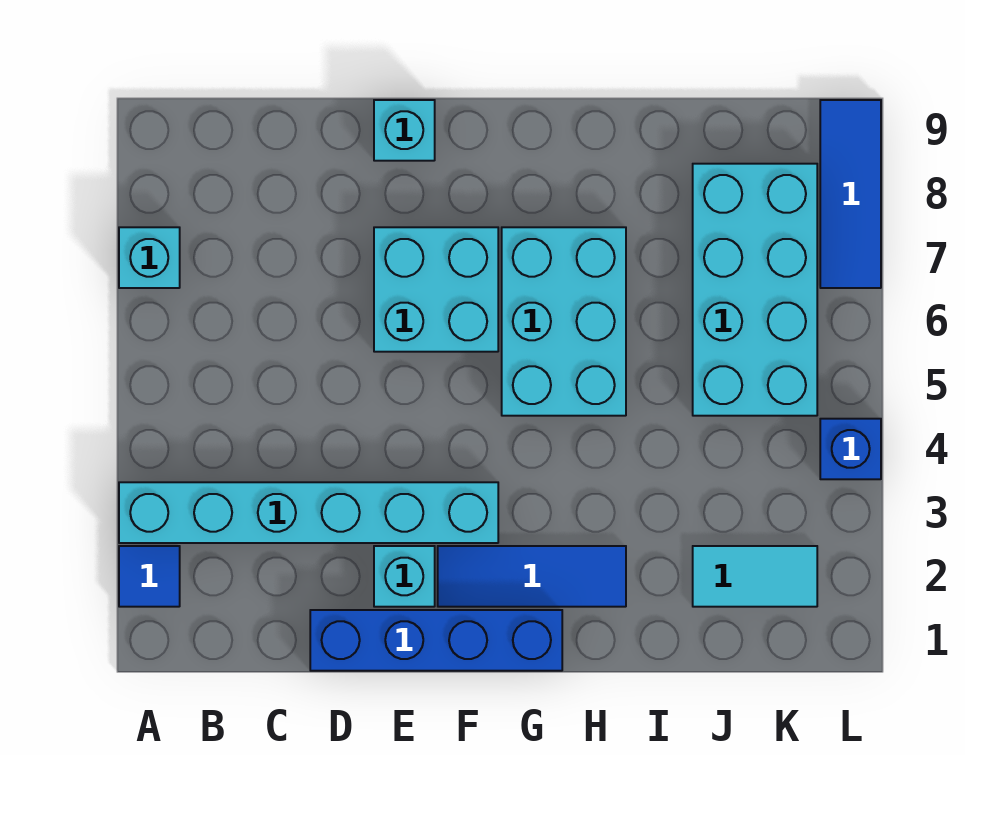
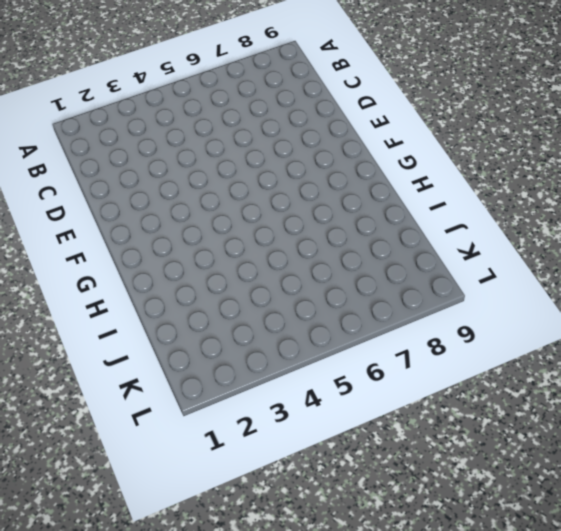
none -> blue tile A2 level 1
none -> cyan brick A3:F3 level 1
none -> cyan brick A7 level 1

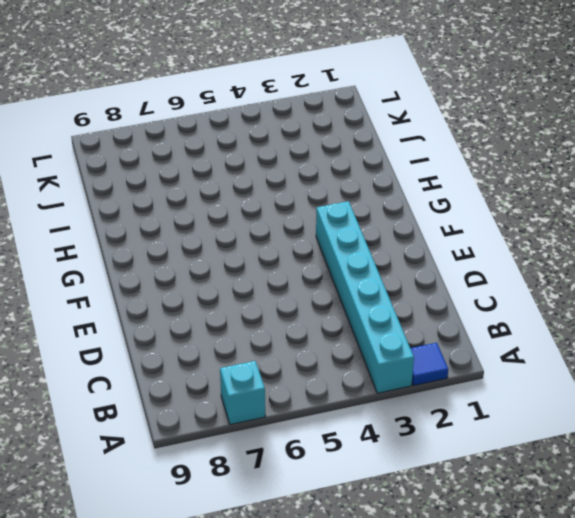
none -> blue brick D1:G1 level 1
none -> cyan brick E2 level 1
none -> cyan brick E6:F7 level 1

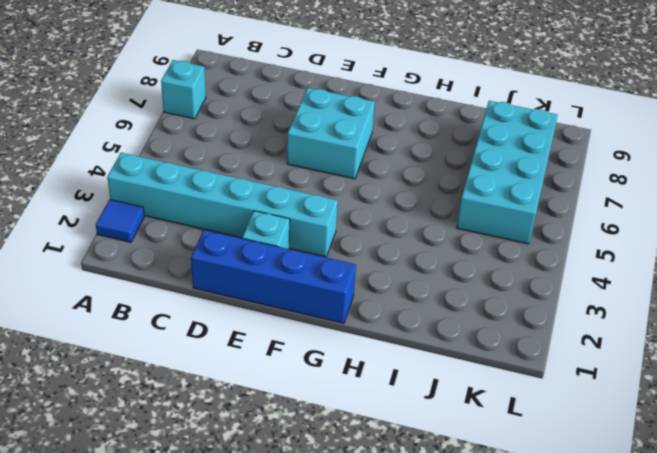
none -> cyan brick E9 level 1
none -> blue tile F2:H2 level 1
none -> cyan brick G5:H7 level 1

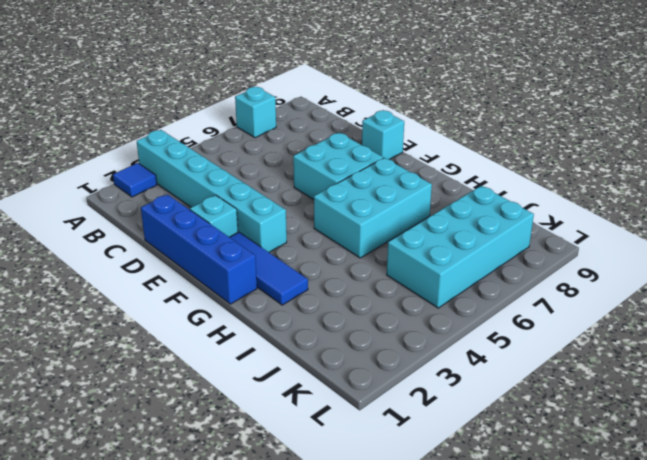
none -> cyan tile J2:K2 level 1
none -> blue brick L4 level 1
none -> blue tile L7:L9 level 1

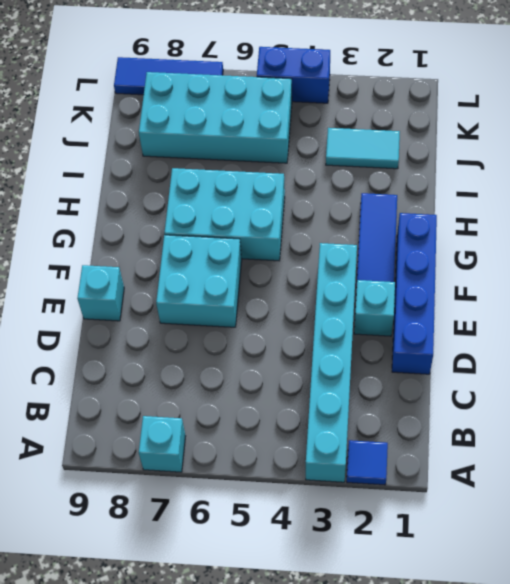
cyan tile J2:J3 level 1 -> cyan tile J2:K2 level 1
blue brick L4:L5 level 1 -> blue brick L4 level 1

